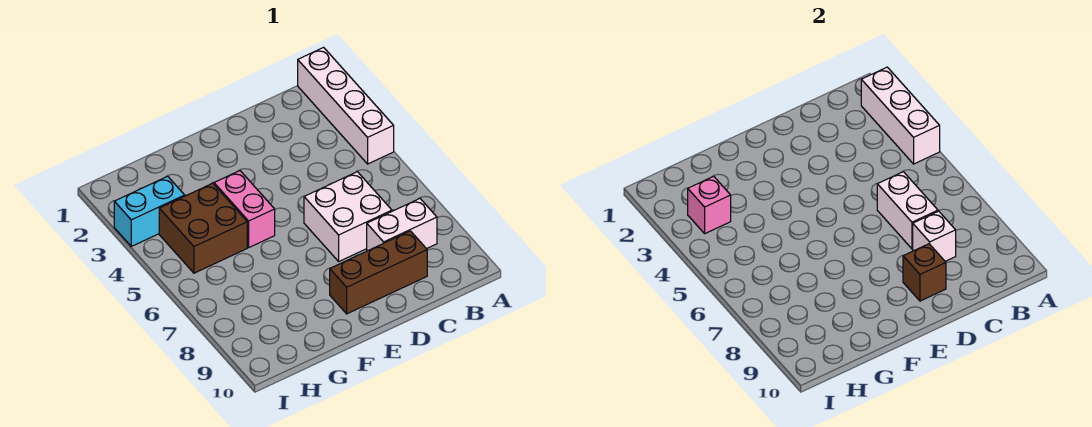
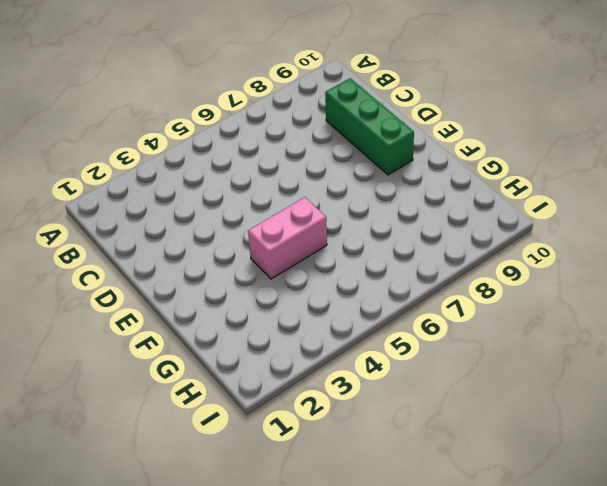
green brick C9:E9 level 1 -> brown brick C9:E9 level 1
none -> white brick A1:A4 level 1
none -> white brick B8:C8 level 1
none -> white brick C6:D7 level 1

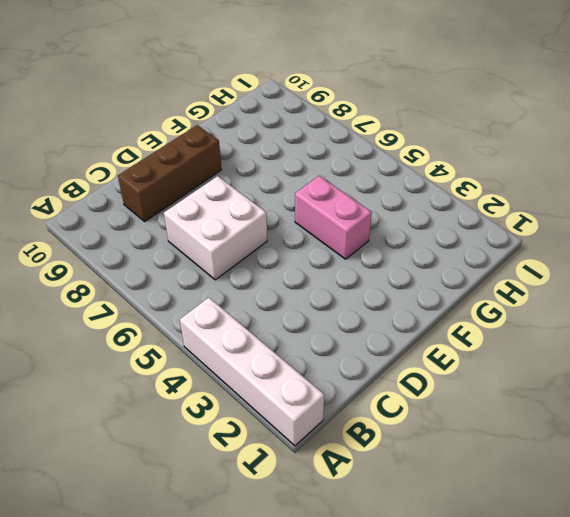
none -> white brick B8:C8 level 1
none -> brown brick G4:H5 level 1
none -> cyan brick H3:I3 level 1

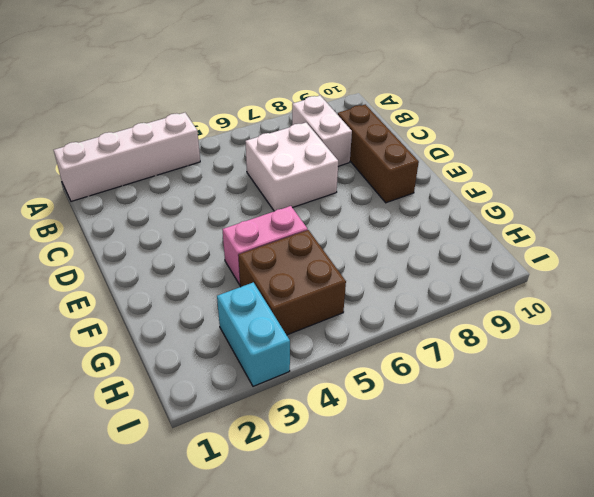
none -> white brick A2:A4 level 2
none -> white brick C6:C7 level 2
none -> white brick C8 level 2

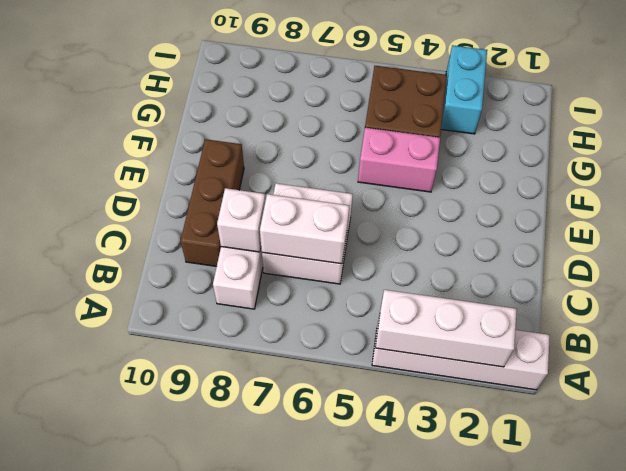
none -> brown brick D9 level 2
none -> pink brick H3 level 2

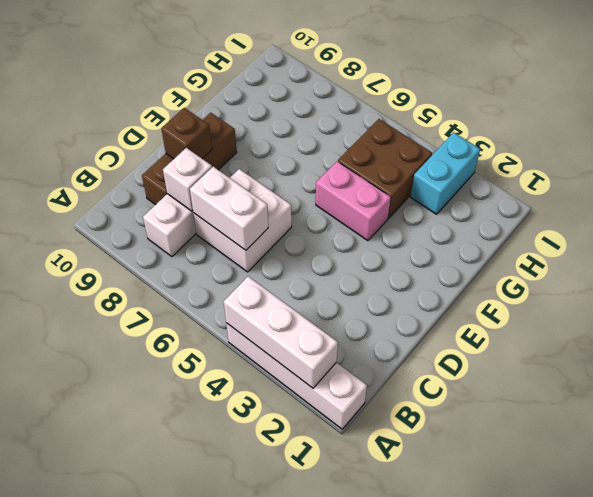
none -> pink brick H3 level 2

